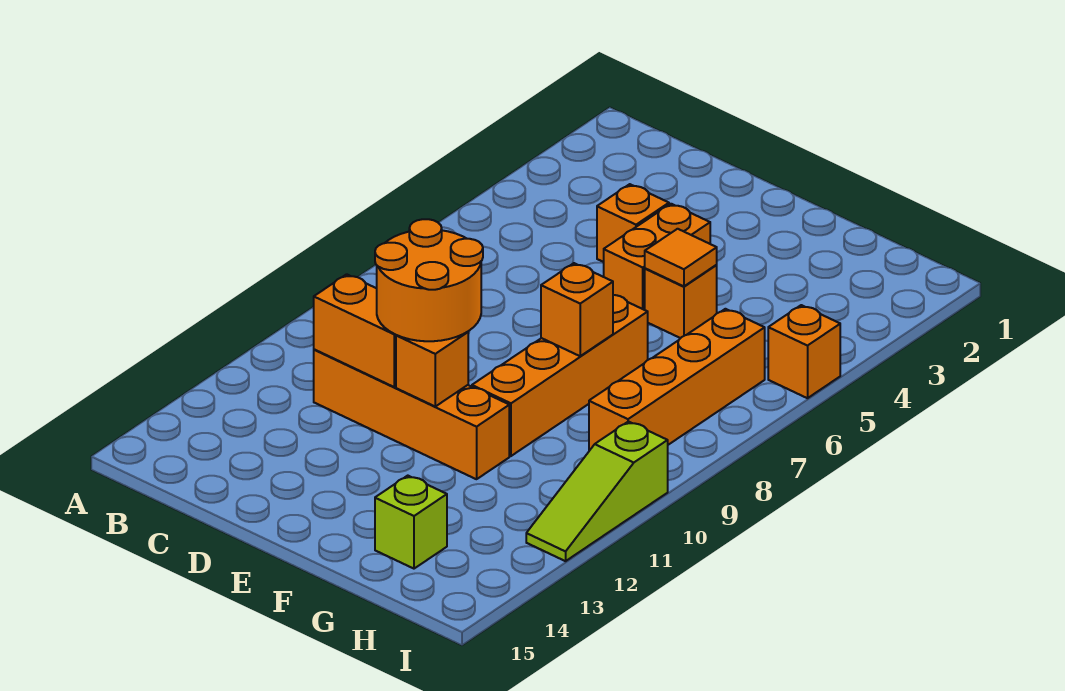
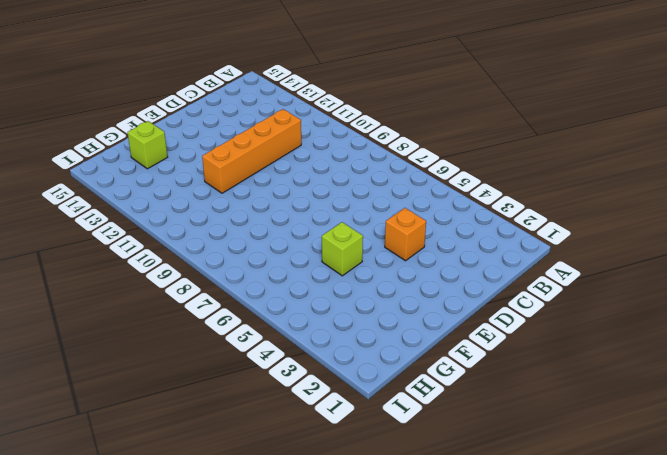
lime brick F5 level 1 -> orange brick F5 level 1
none -> orange brick E4:E5 level 1
none -> orange brick F7:F10 level 1
none -> orange brick H6:H9 level 1

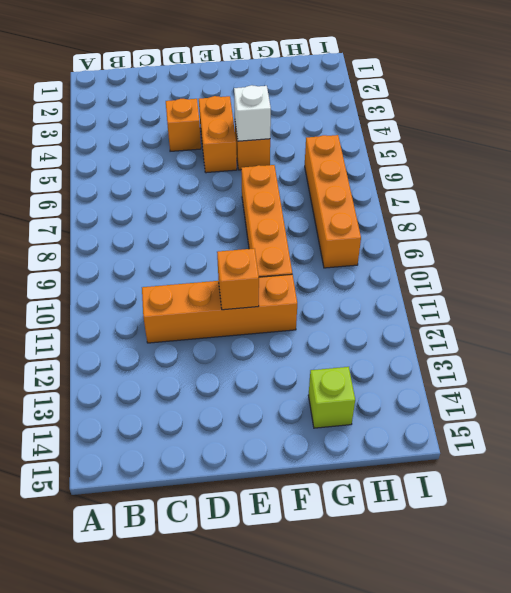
white brick F5 level 2 -> orange tile F5 level 2
none -> orange brick I5 level 1
none -> lime slope I10:I12 level 1 top 10
none -> orange brick C11:D11 level 2

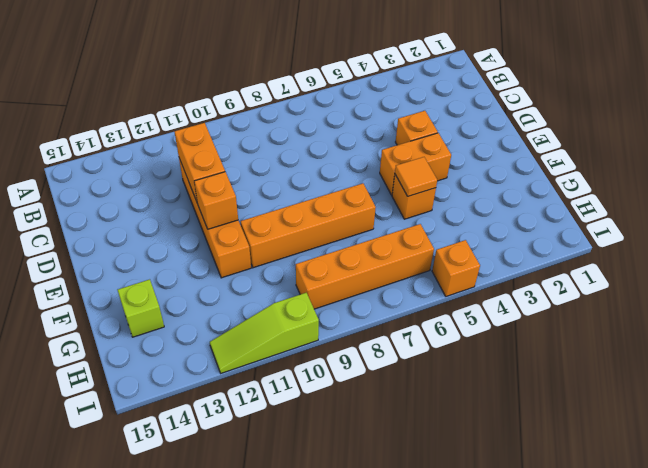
none -> orange brick F8 level 2
none -> orange round brick D10:E11 level 3

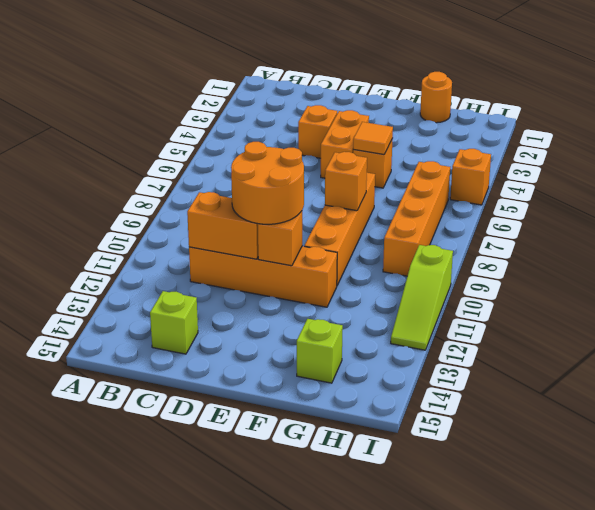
lime brick C14 level 1 -> none
orange round brick G1 level 1 -> none

